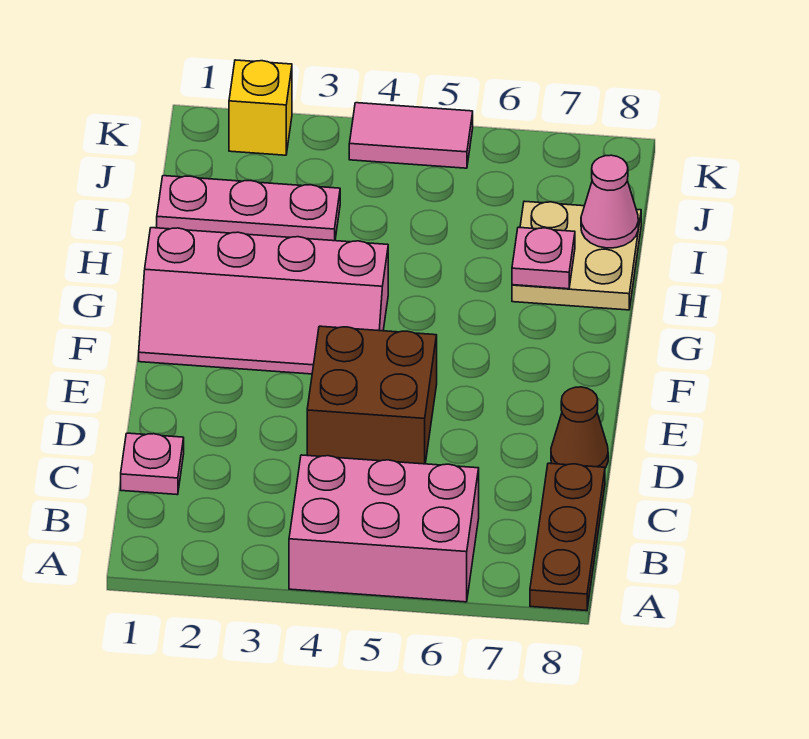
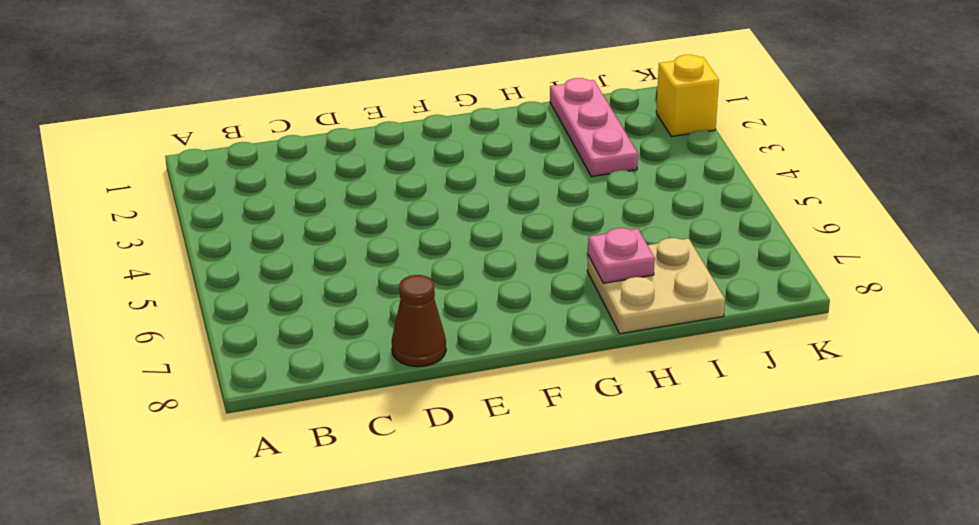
none -> pink brick A4:B6 level 1
none -> brown plate A8:C8 level 1
none -> pink plate C1 level 1

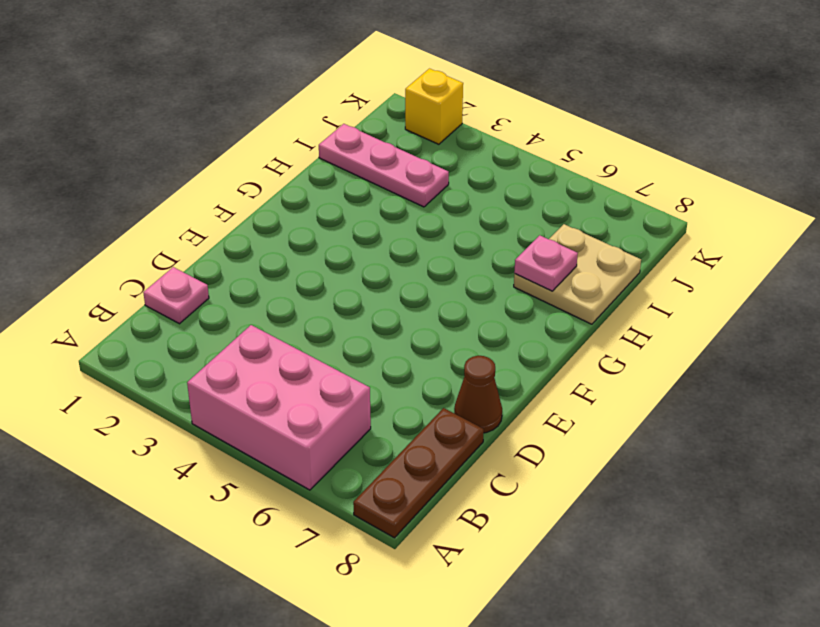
none -> brown brick D4:E5 level 1
none -> pink slope F1:G4 level 1 top G
none -> pink tile K4:K5 level 1

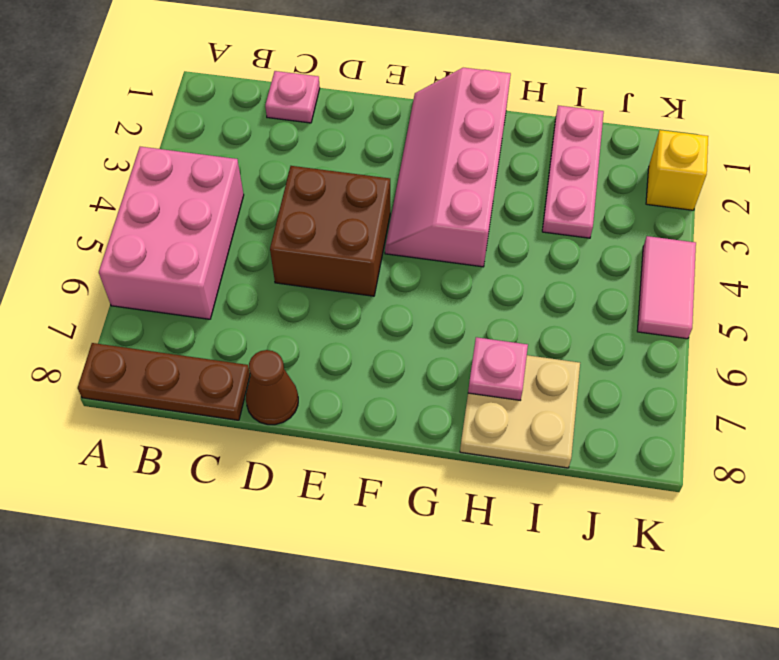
none -> pink cone I8 level 2

